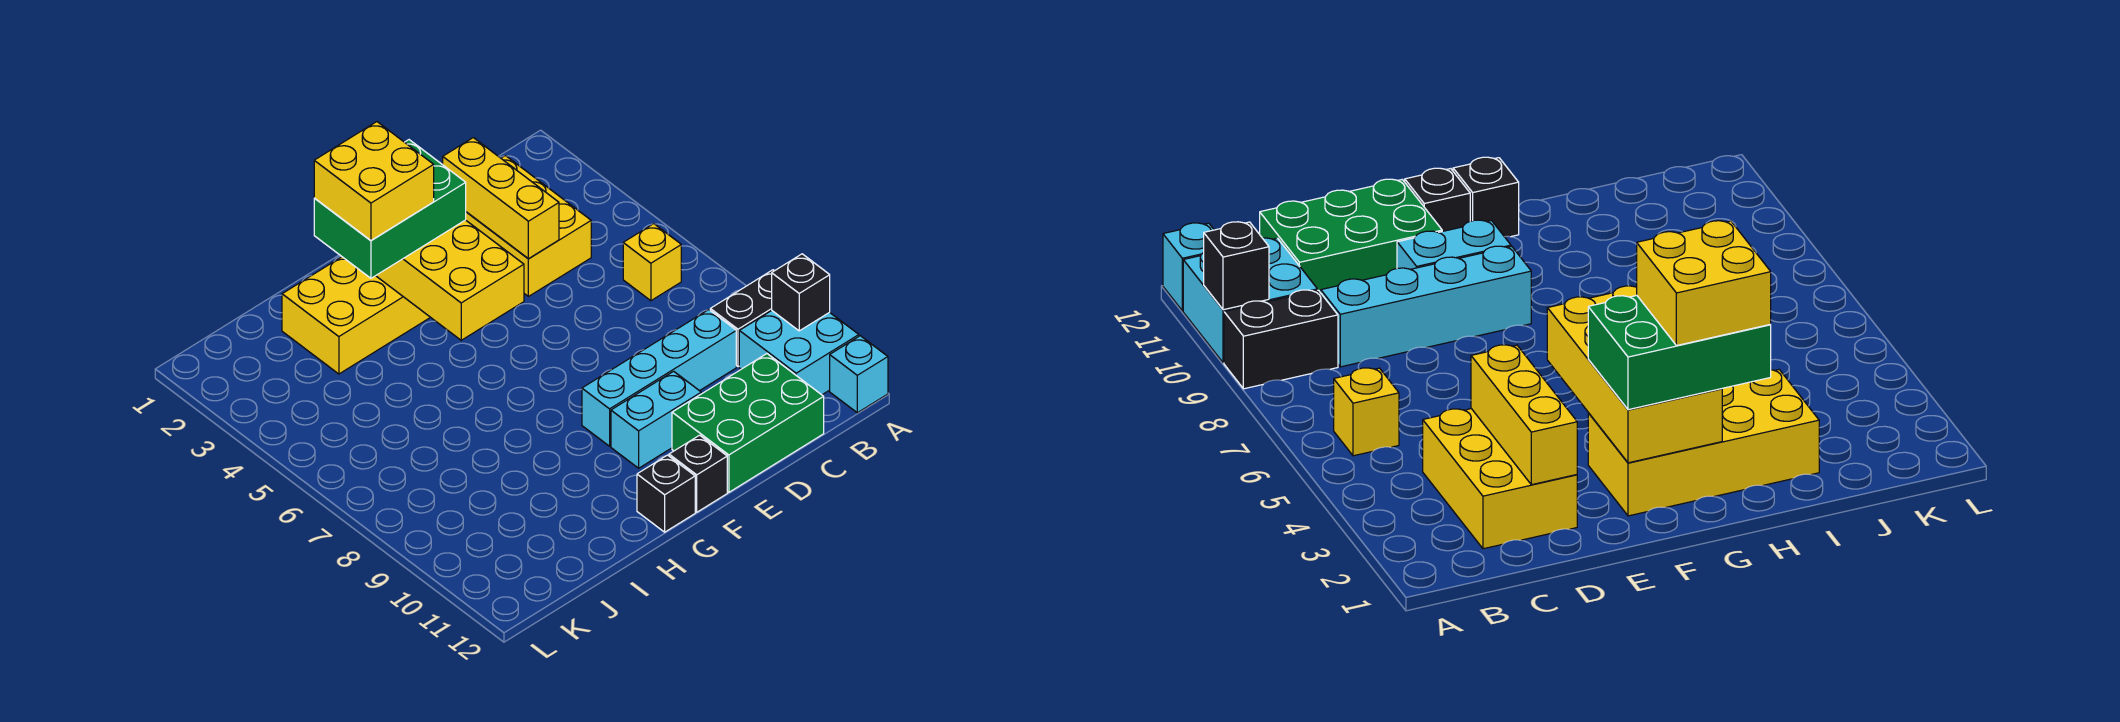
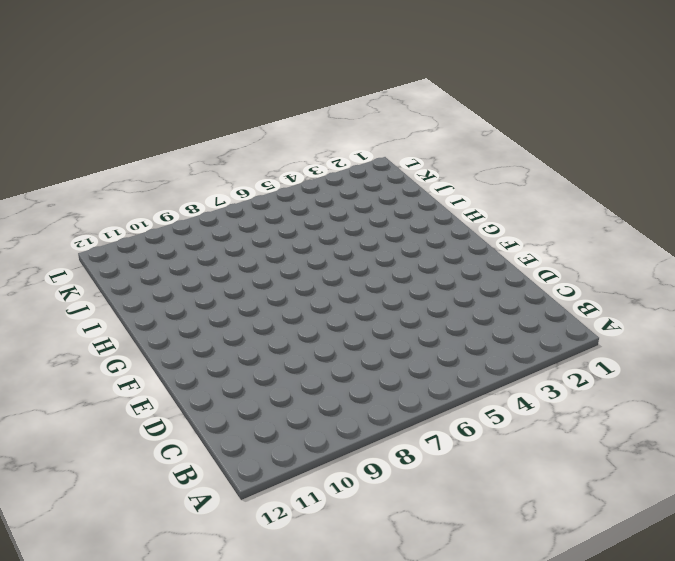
none -> black brick A9:B9 level 1
none -> cyan brick A10:B11 level 1
none -> cyan brick A12 level 1

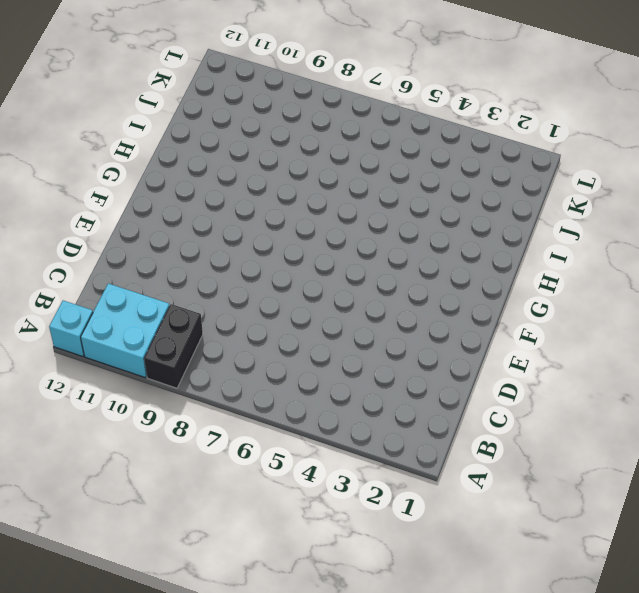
none -> yellow brick B6 level 1
none -> yellow brick C2:D4 level 1
none -> cyan brick C9:F9 level 1

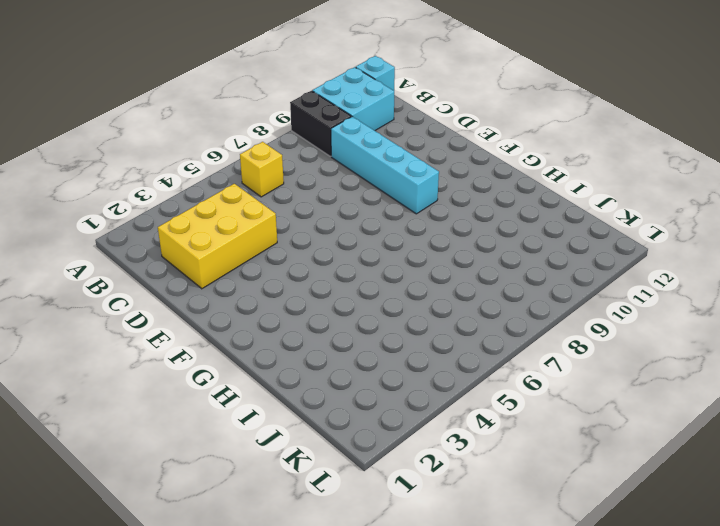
none -> green brick C11:E12 level 1
none -> cyan brick E10:F10 level 1
none -> yellow brick F2:I3 level 1

